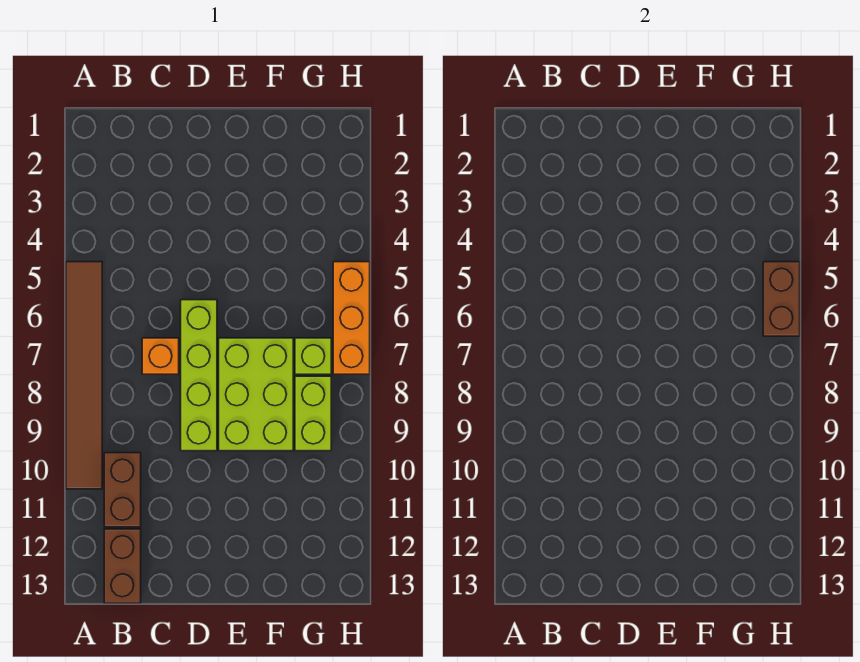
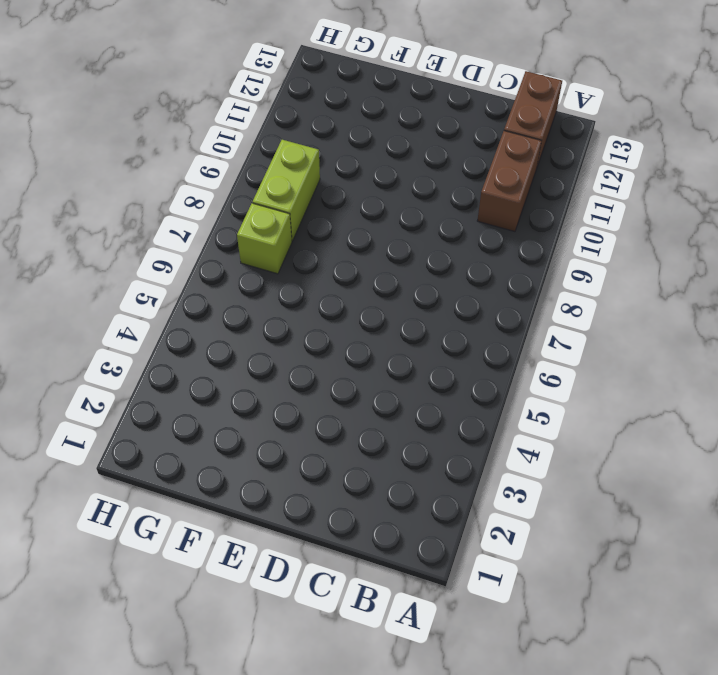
none -> brown tile A5:A10 level 1
none -> orange brick C7 level 1

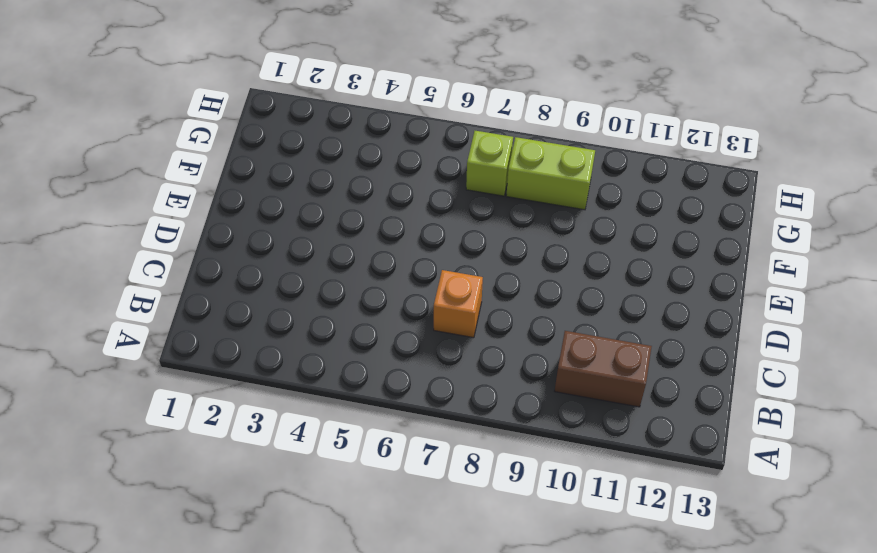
none -> brown tile A5:A10 level 1
none -> brown brick B12:B13 level 1

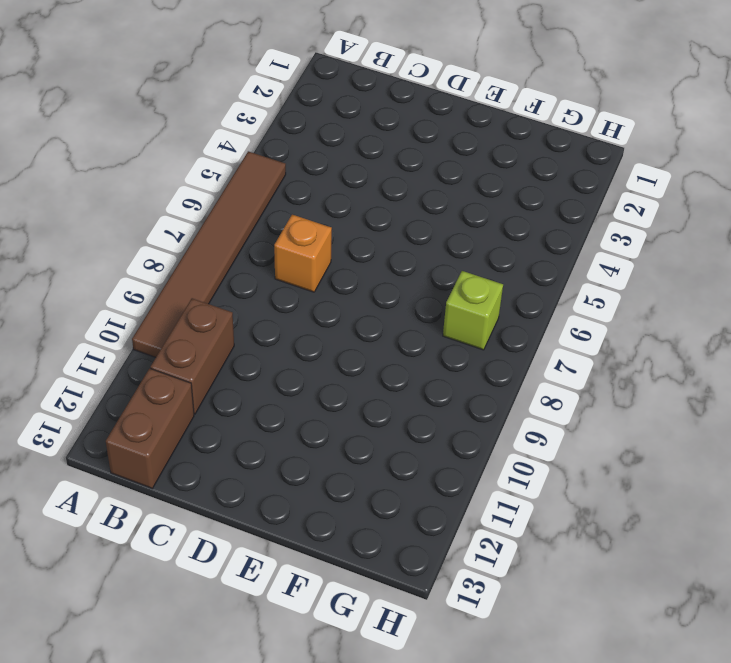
none -> lime brick D6:D9 level 1
none -> lime brick E7:F9 level 1

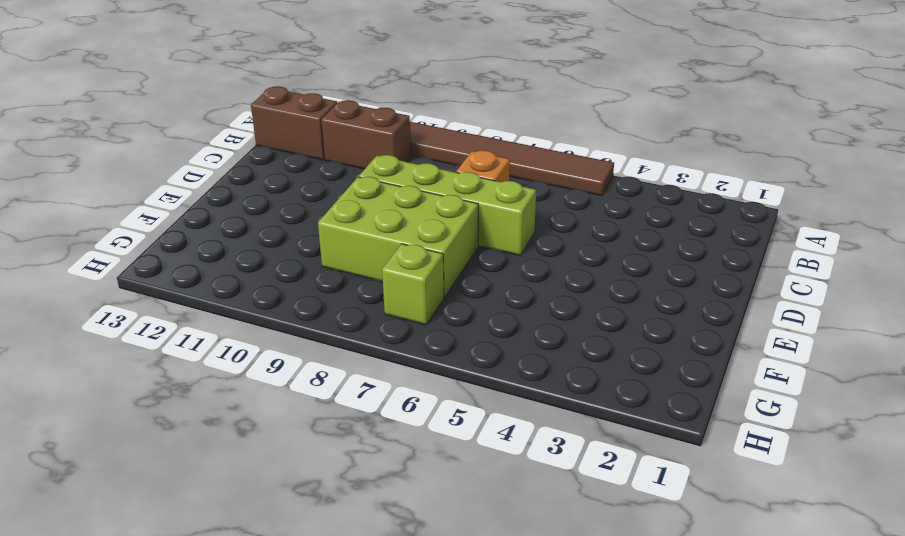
none -> lime brick G8:G9 level 1
none -> orange brick H5:H7 level 1

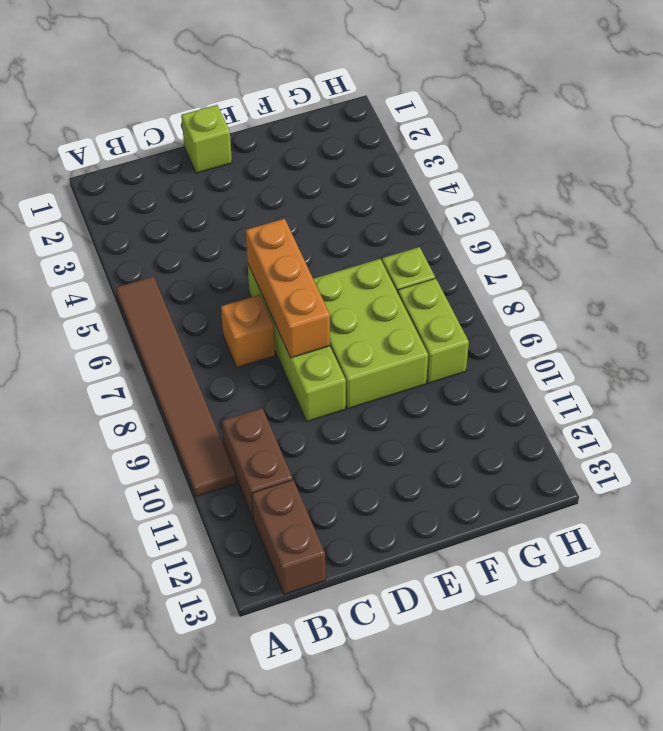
lime brick D1 level 1 -> none
orange brick D6:D8 level 2 -> orange brick H5:H7 level 1
none -> brown brick H5:H6 level 2

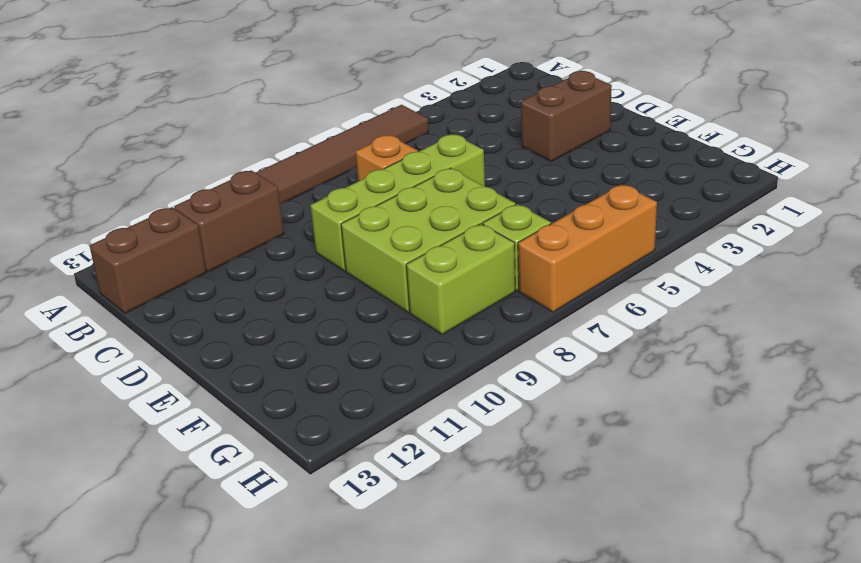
brown brick D2:D3 level 1 -> brown brick H5:H6 level 2

